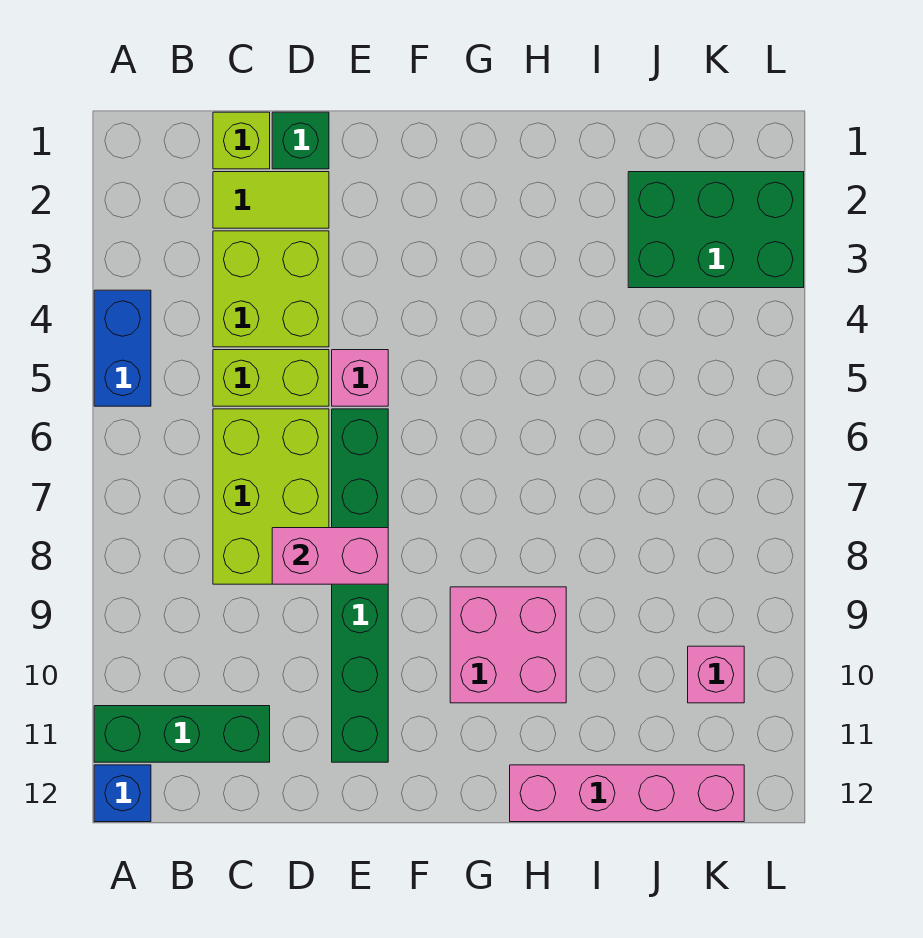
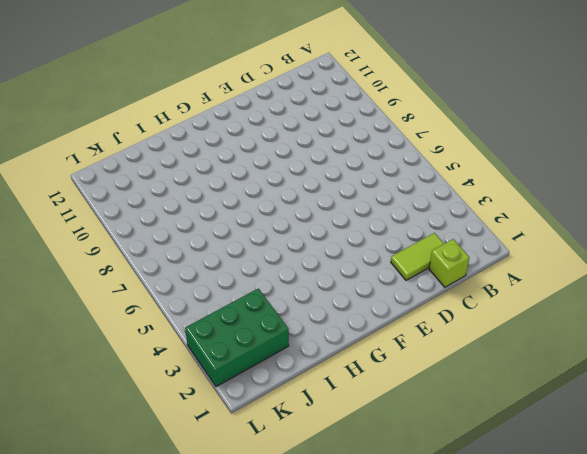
none -> blue brick A4:A5 level 1
none -> green brick A11:C11 level 1
none -> blue brick A12 level 1

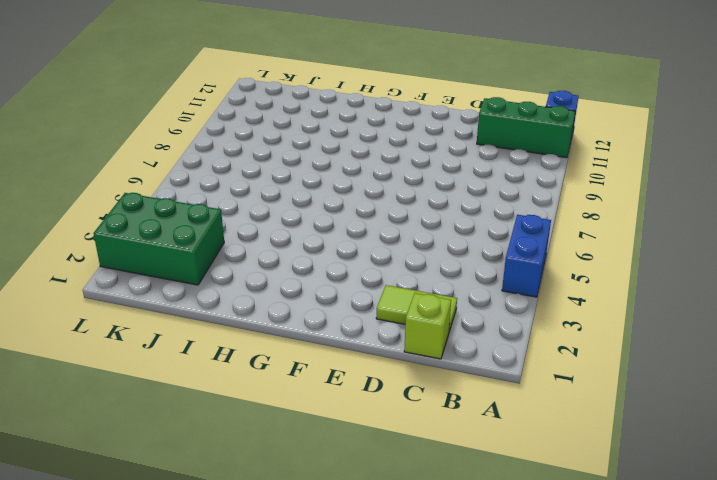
none -> lime brick C3:D4 level 1
none -> lime brick C5:D5 level 1
none -> lime brick C6:D8 level 1

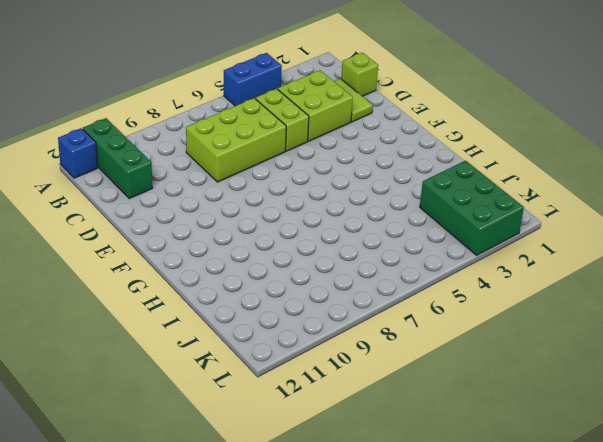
none -> green brick D1 level 1
none -> pink brick E5 level 1
none -> green brick E6:E11 level 1

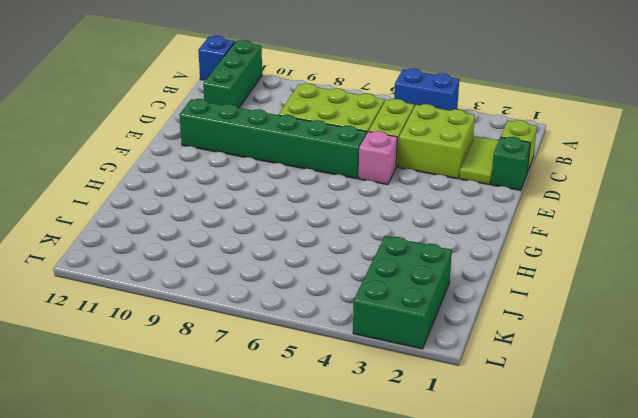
none -> pink brick G9:H10 level 1
none -> pink brick H12:K12 level 1
none -> pink brick K10 level 1

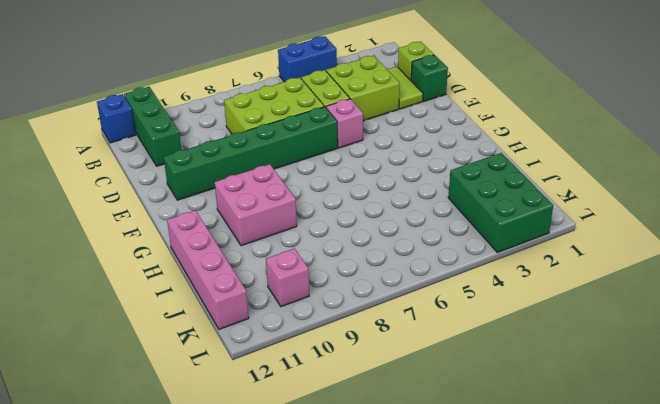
none -> pink brick D8:E8 level 2

